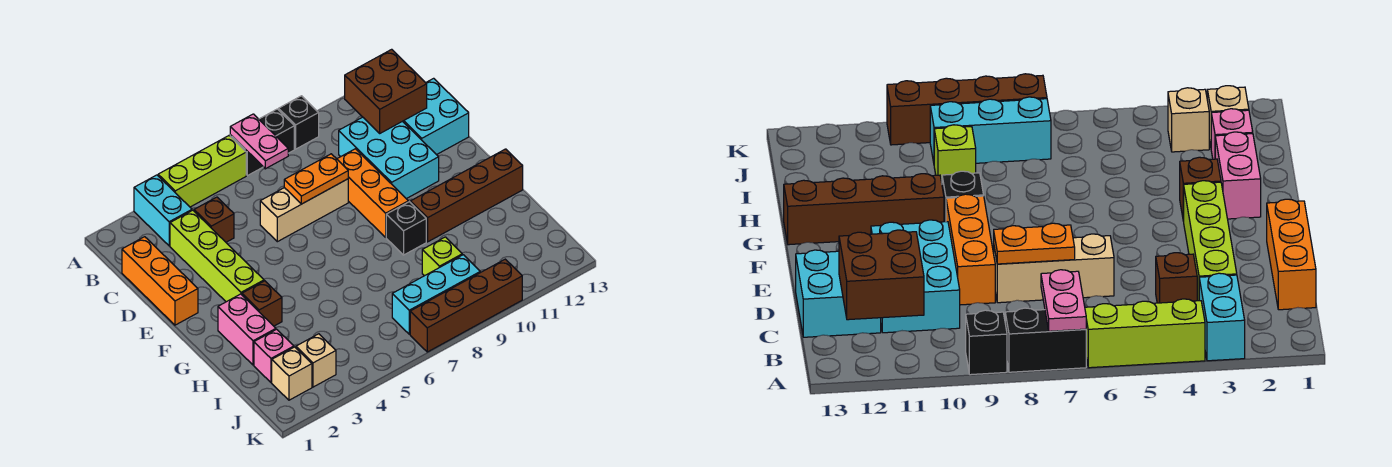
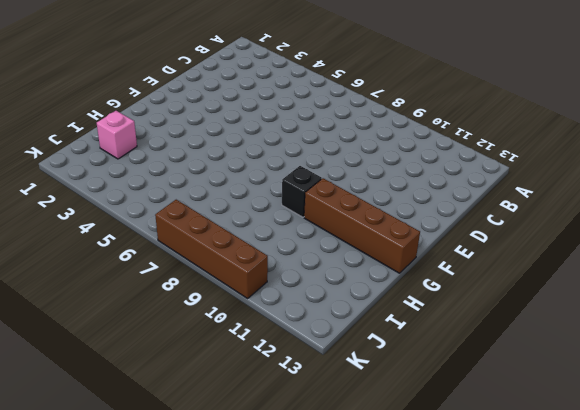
none -> cyan brick A3:B3 level 1
none -> lime brick A4:A6 level 1
none -> black brick A7:A8 level 1

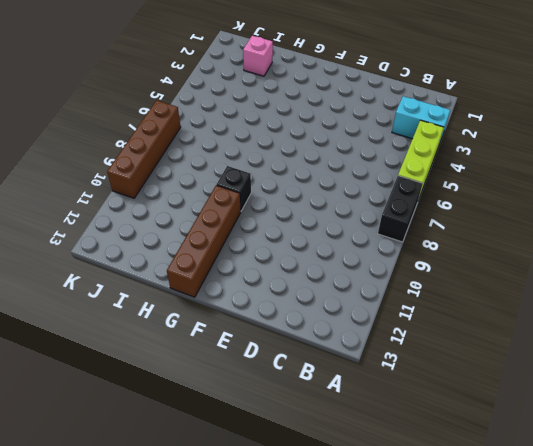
none -> black brick A9 level 1
none -> orange brick C1:E1 level 1
none -> lime brick C3:F3 level 1

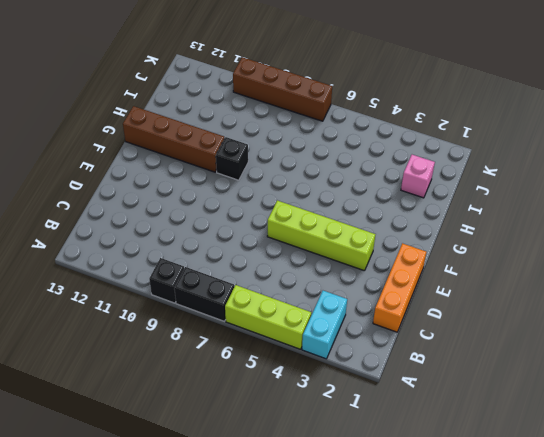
lime brick E3:E6 level 1 -> lime brick C3:F3 level 1
none -> brown brick C4 level 1
none -> cyan brick C10:E11 level 1
none -> cyan brick C12:D13 level 1

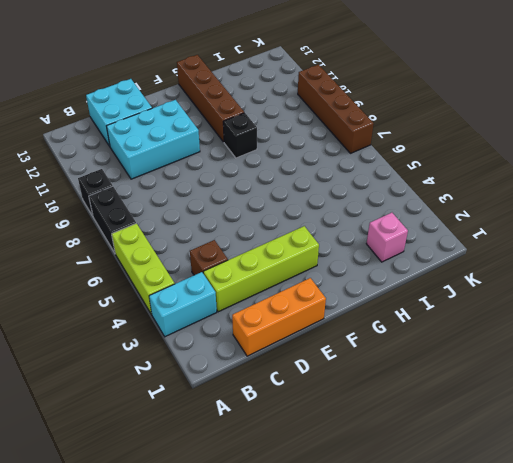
none -> tan brick D6:D8 level 1
none -> orange brick D9:F9 level 1
none -> pink brick G2:H2 level 1

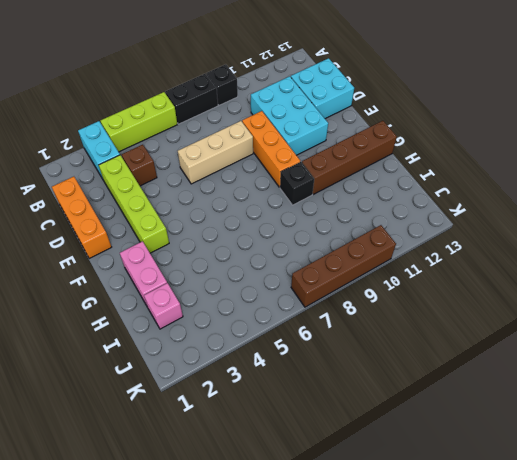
none -> brown brick G3 level 1
none -> lime brick I9 level 1
none -> tan brick J2 level 1

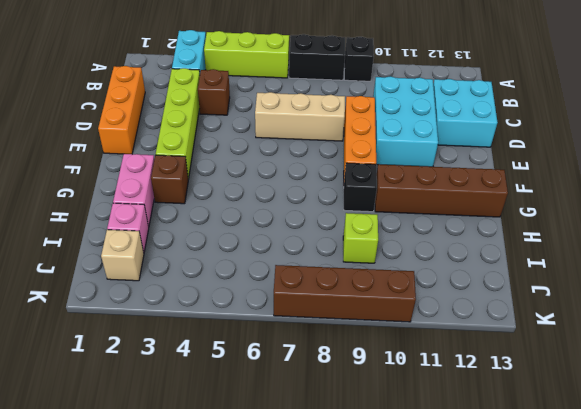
none -> tan brick J3 level 1
none -> cyan brick J7:J9 level 1
none -> pink plate A7:B7 level 2

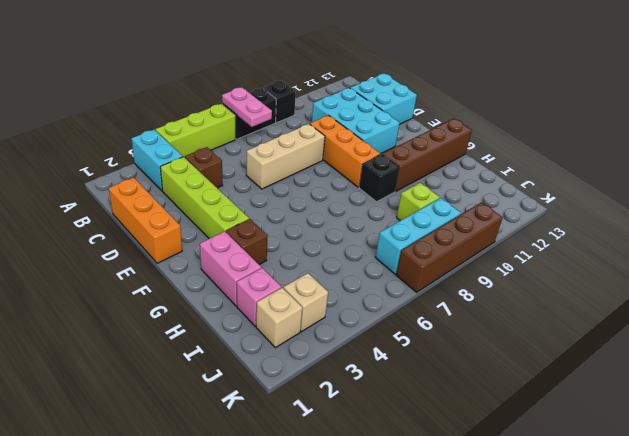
none -> brown brick B11:C12 level 2
none -> orange plate D7:D8 level 2

